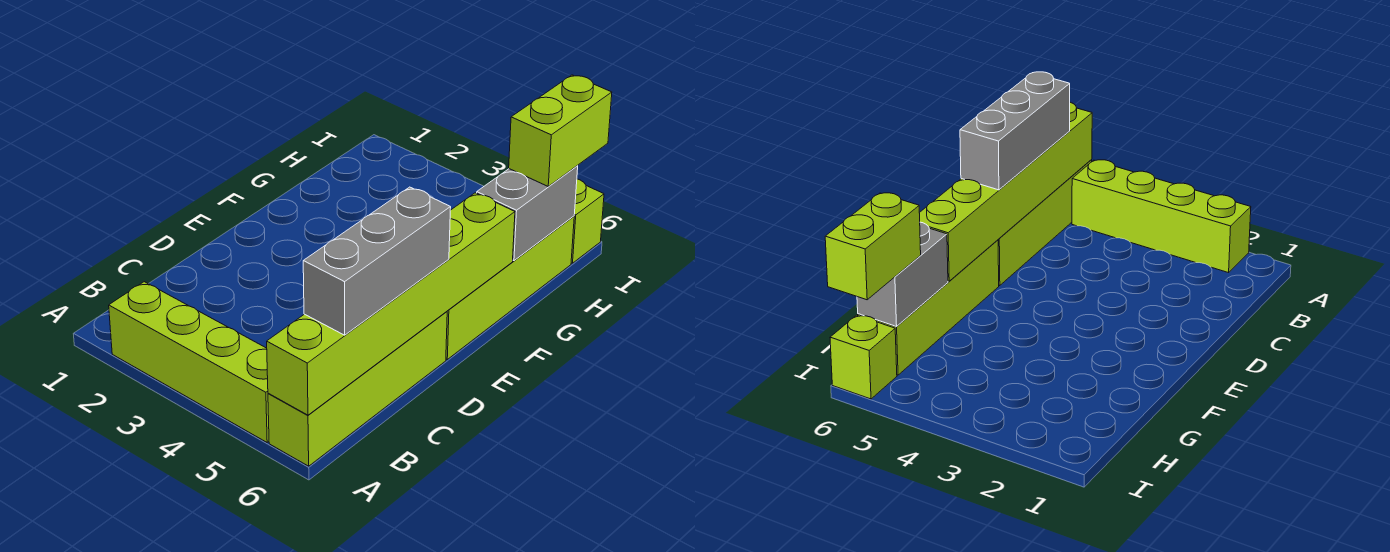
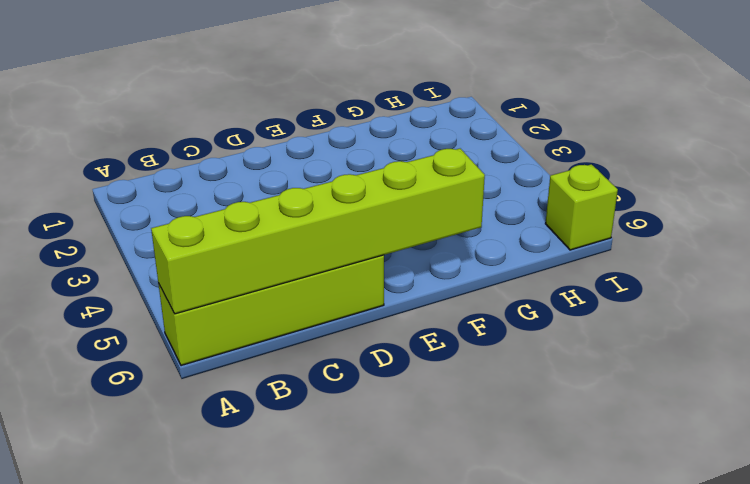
none -> lime brick A2:A5 level 1
none -> lime brick E6:H6 level 1

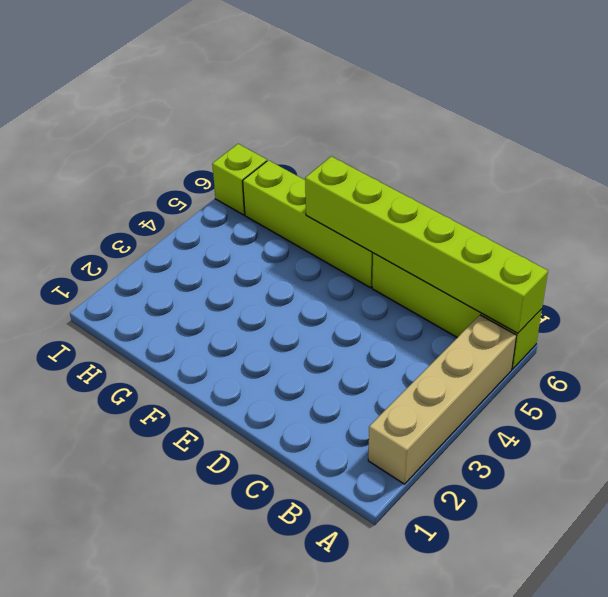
tan brick A2:A5 level 1 -> lime brick A2:A5 level 1
none -> grey brick G6:H6 level 2
none -> grey brick B6:D6 level 3

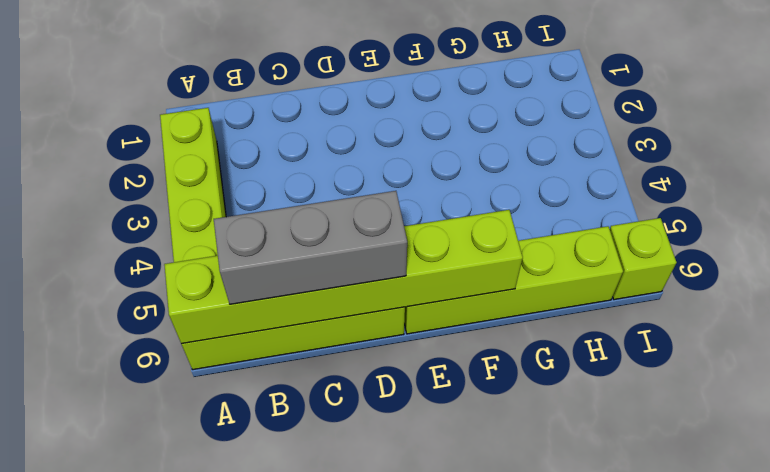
none -> grey brick G6:H6 level 2
none -> lime brick H6:I6 level 3

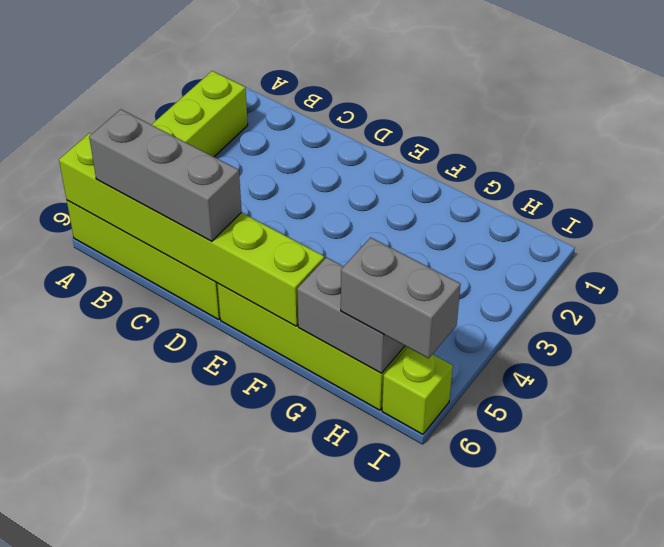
grey brick H6:I6 level 3 -> lime brick H6:I6 level 3

